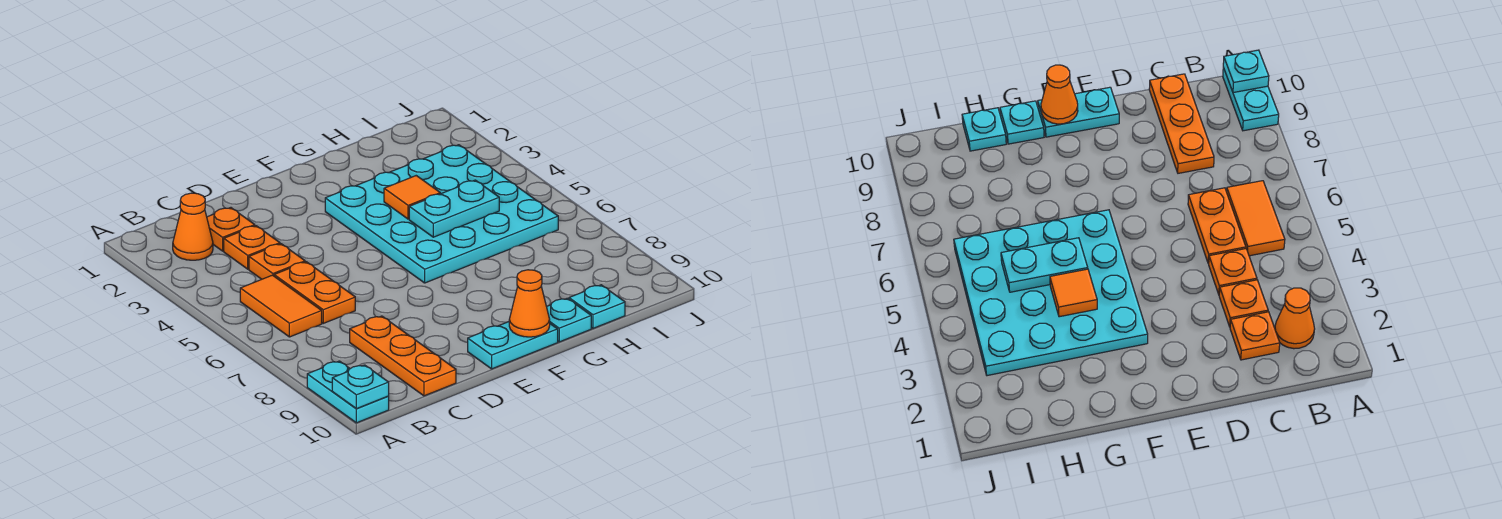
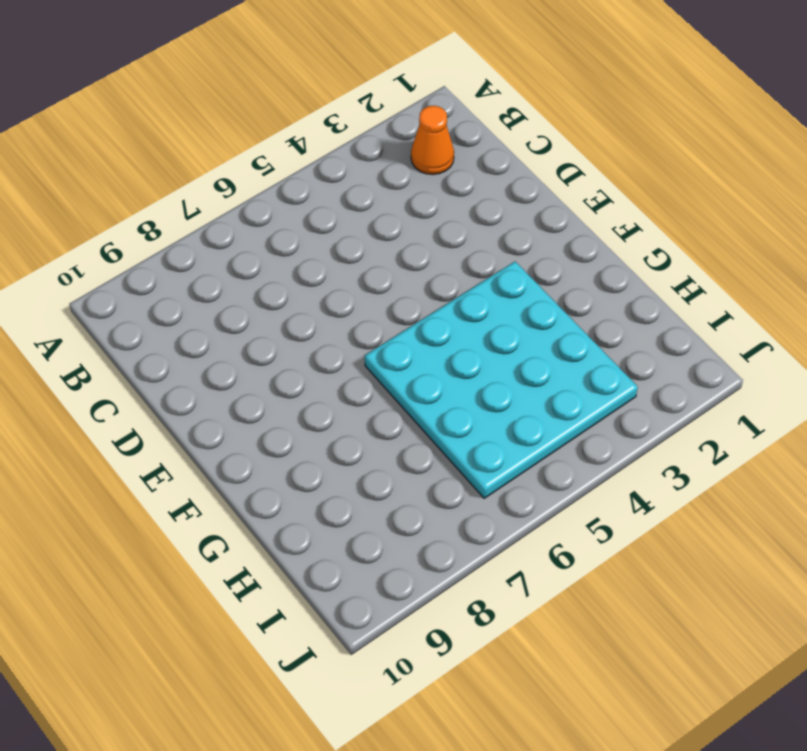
none -> cyan plate A9:A10 level 1
none -> orange tile B5:B6 level 1
none -> orange plate C2 level 1

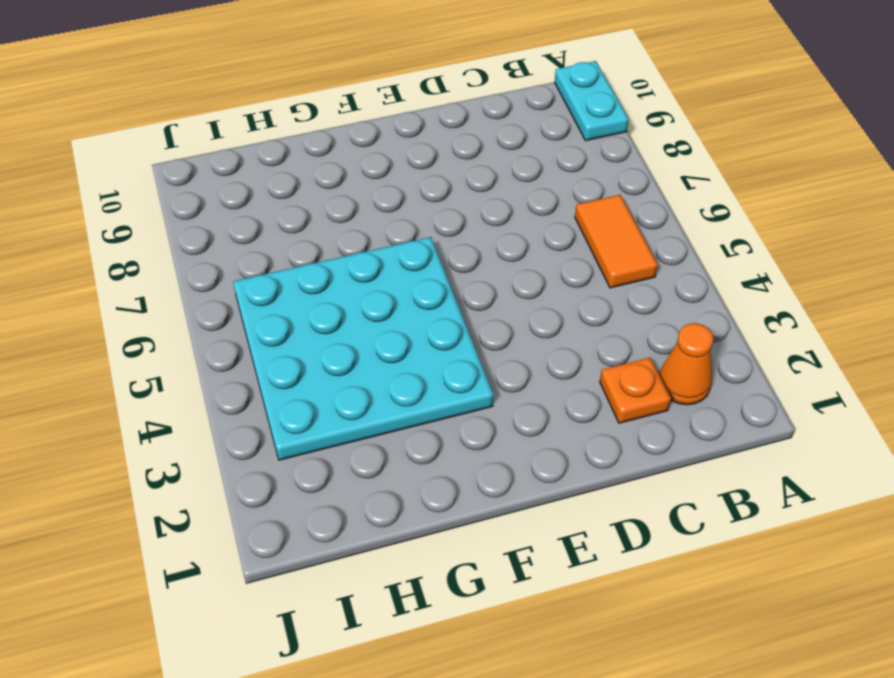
none -> orange plate C3 level 1
none -> orange plate C4 level 1
none -> orange plate C5:C6 level 1

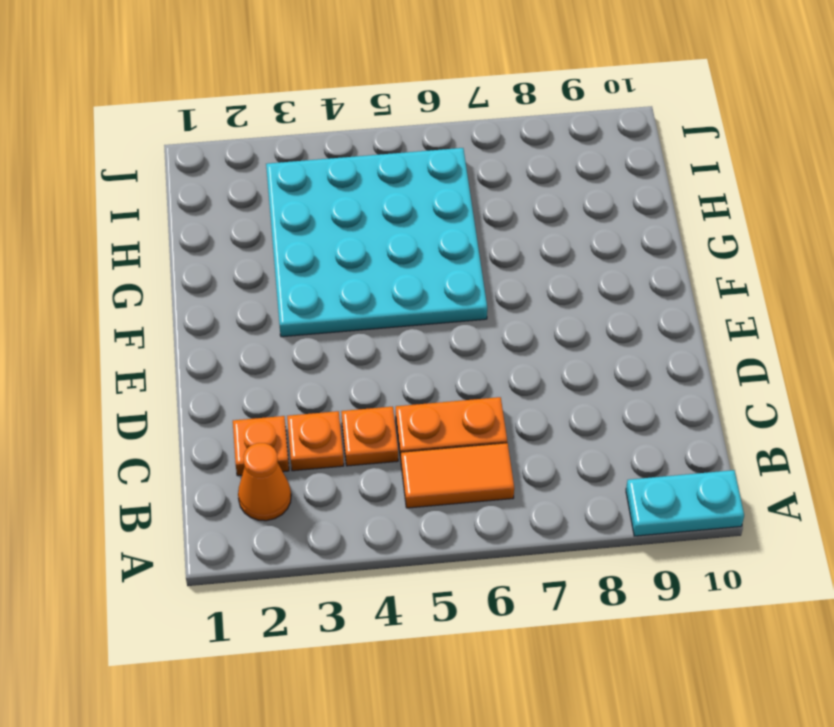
none -> orange plate C8:C10 level 1
none -> cyan plate E10:F10 level 1
none -> cyan plate G10 level 1

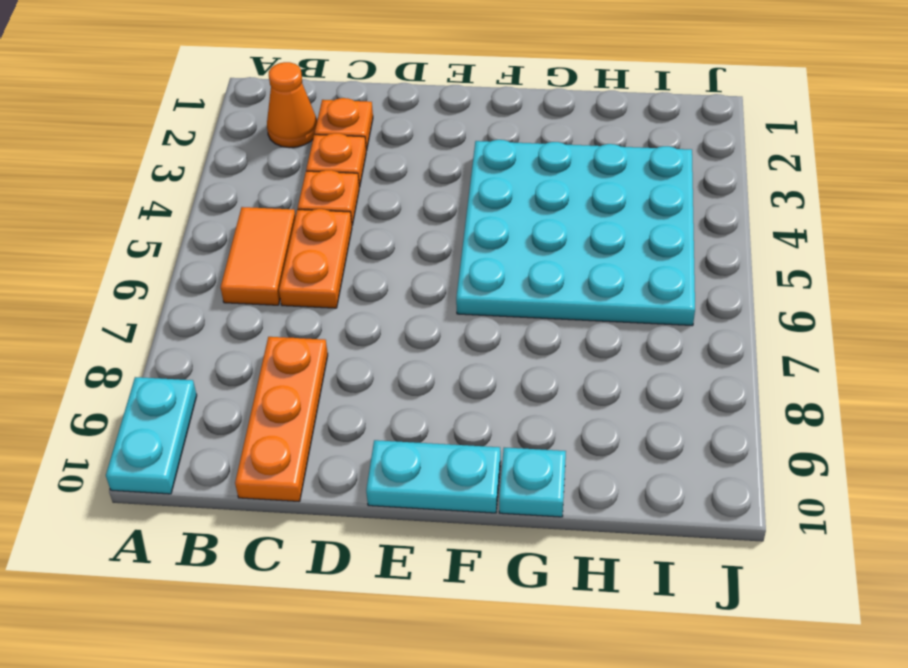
none -> cyan plate H10 level 1
none -> cyan plate A10 level 2
none -> orange cone F10 level 2

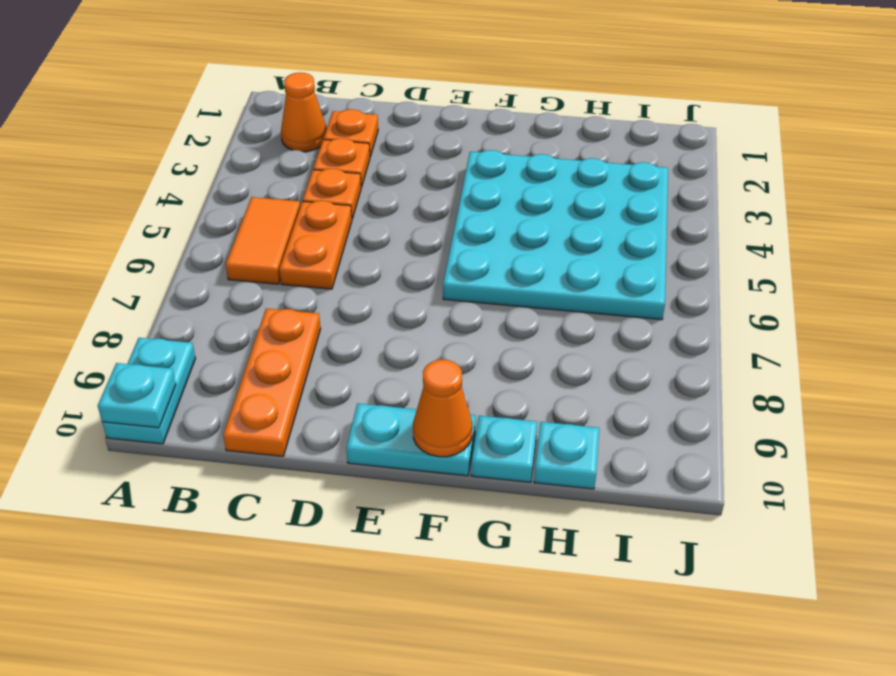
none -> orange tile G4 level 2
none -> cyan plate G5:H5 level 2

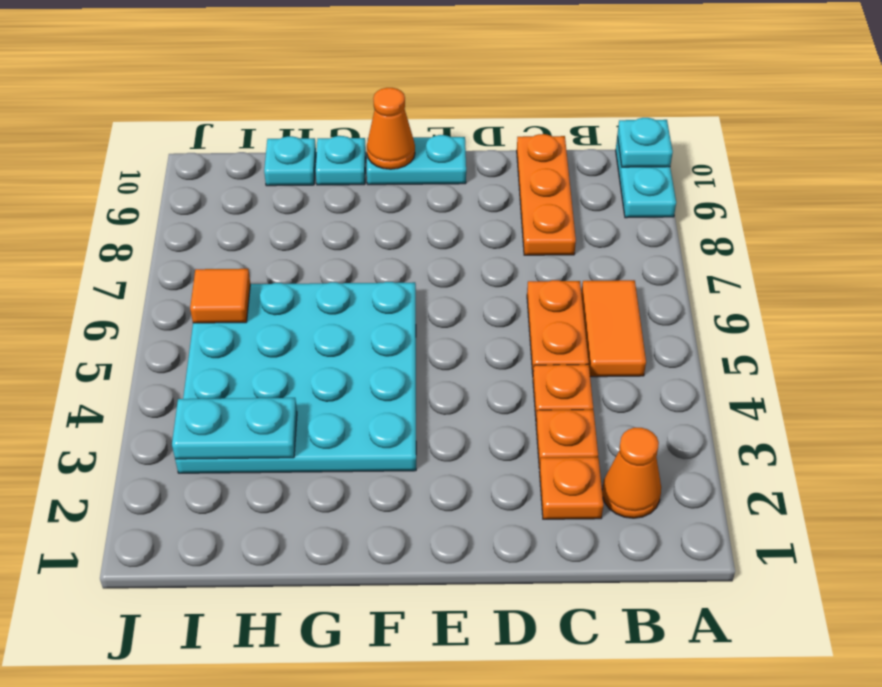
cyan plate H3:I3 level 2 -> cyan plate G5:H5 level 2
orange tile I6 level 2 -> orange tile G4 level 2

